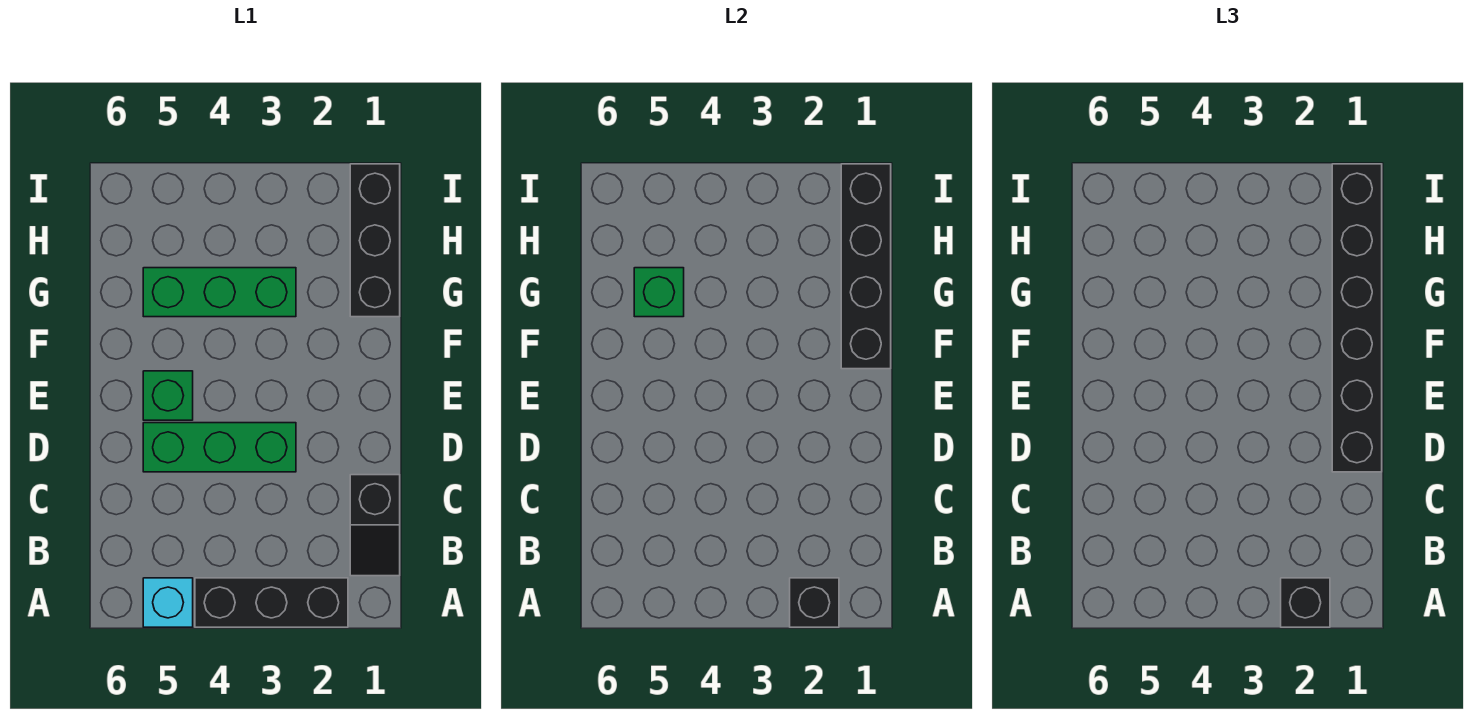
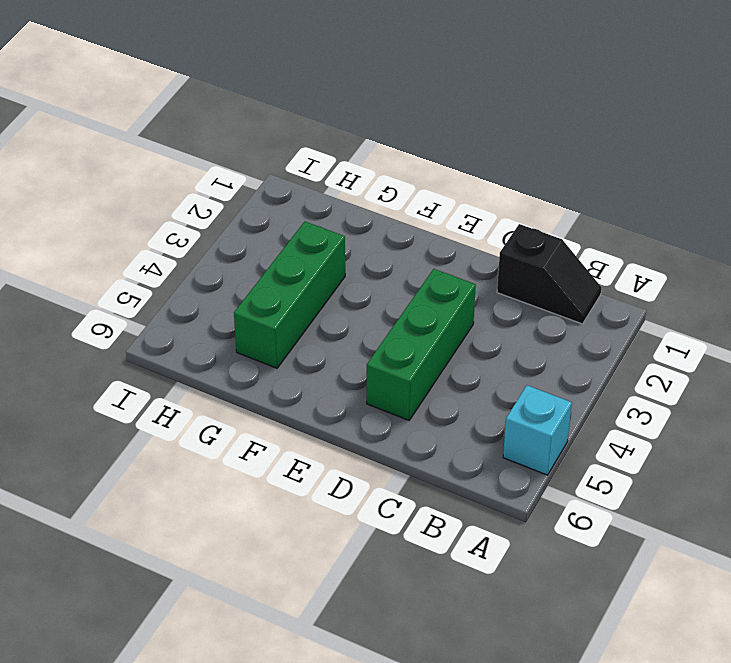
none -> black brick A2:A4 level 1
none -> green brick E5 level 1
none -> black brick G1:I1 level 1

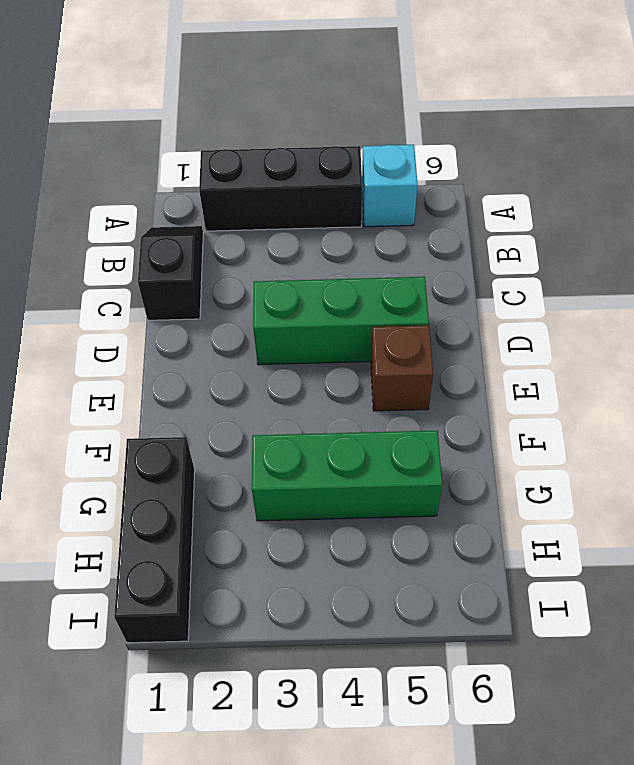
brown brick E5 level 1 -> green brick E5 level 1
none -> black brick A2 level 2
none -> black brick F1:I1 level 2
none -> green brick G5 level 2

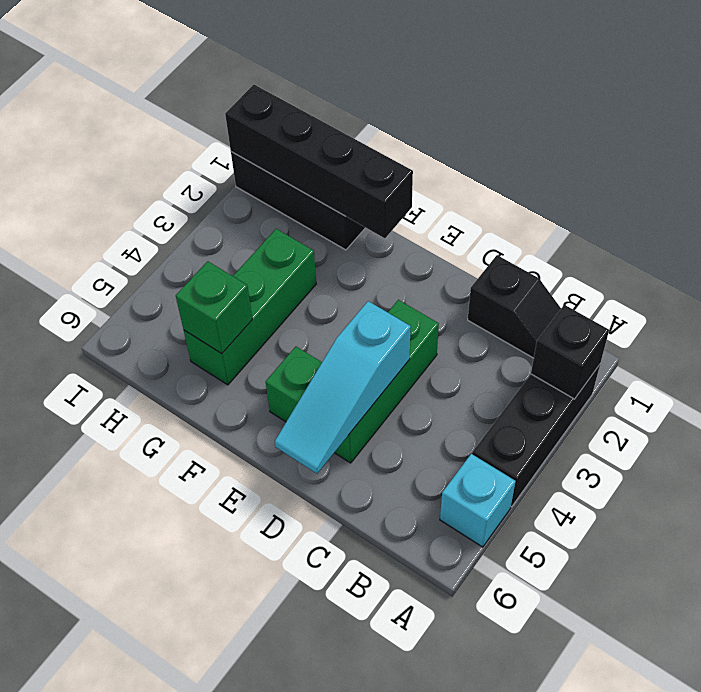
cyan slope D4:D6 level 2 top 4 -> none
none -> black brick A2 level 3
none -> black brick D1:I1 level 3

